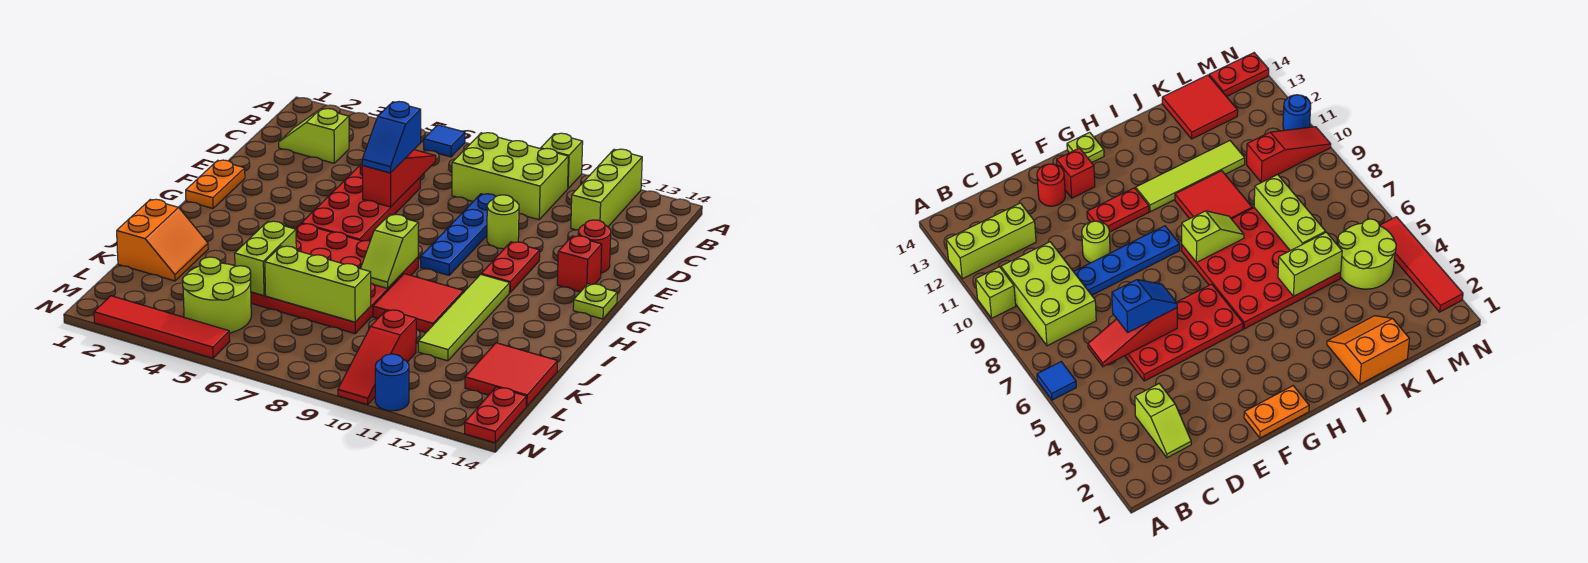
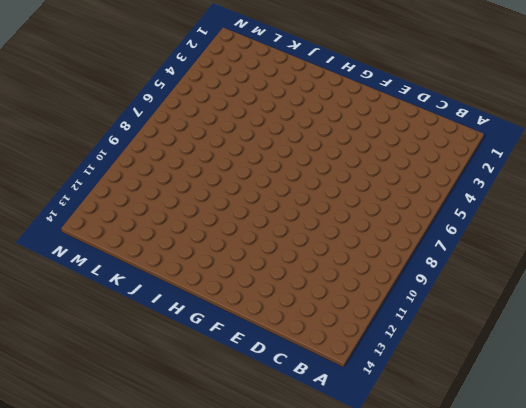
none -> blue tile A6 level 1
none -> lime brick A10 level 1
none -> lime brick A12:C12 level 1

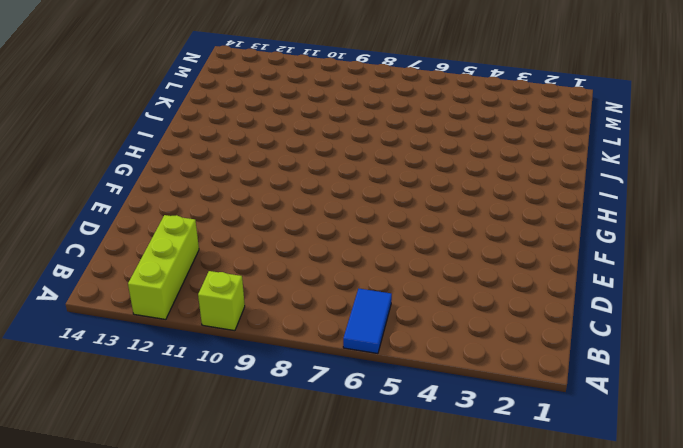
blue tile A6:B6 level 1 -> blue tile A6 level 1
none -> lime brick B8:C10 level 1
none -> lime slope C2:C3 level 1 top 3
none -> red plate D5:G6 level 1

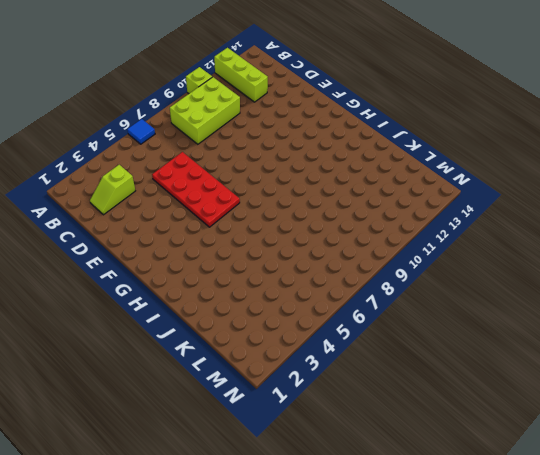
none -> blue plate D9:G9 level 1
none -> lime round brick E10 level 1
none -> red round brick E13 level 1

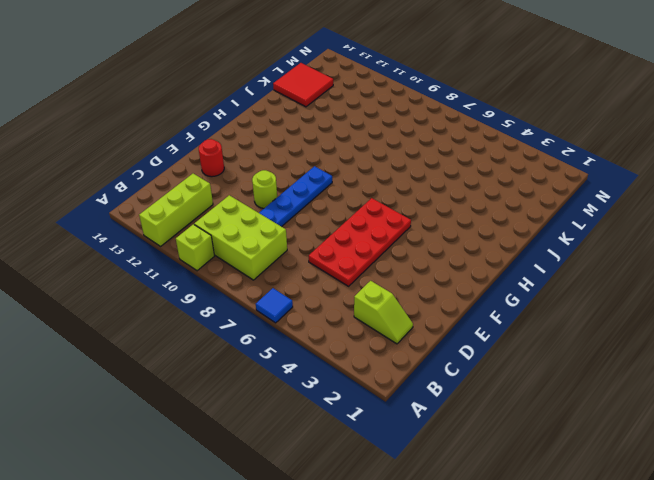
none -> orange plate F1:G1 level 1
none -> red plate F11:G11 level 1
none -> red brick F13 level 1

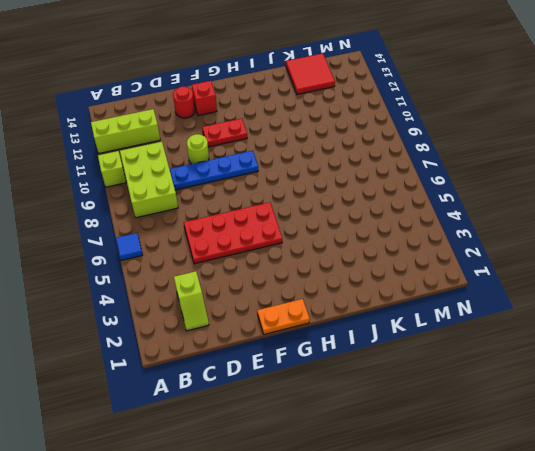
none -> lime plate G14 level 1
none -> red plate H5:K8 level 1
none -> lime tile H11:K11 level 1

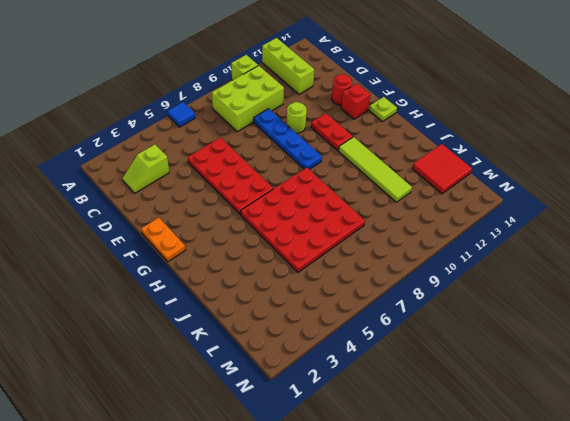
none -> red tile I9:J10 level 1
none -> orange slope J1:K2 level 1 top 1
none -> lime round brick L4:M5 level 1

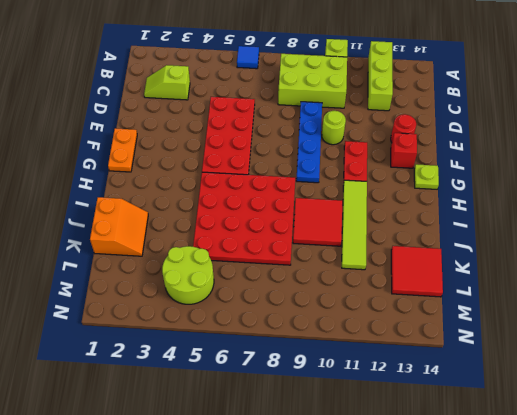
none -> red slope L10:N10 level 1 top L
none -> red plate M14:N14 level 1
none -> red tile N2:N5 level 1

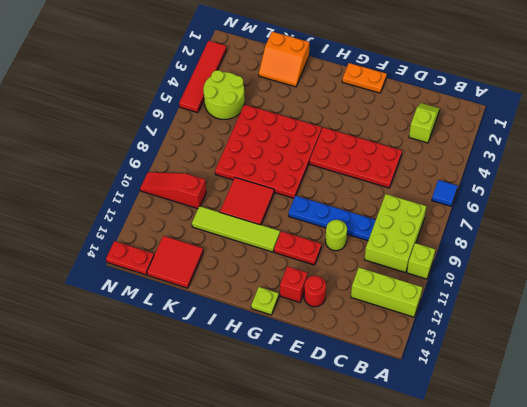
none -> blue round brick N11 level 1
none -> red slope C6:E6 level 2 top E
none -> lime slope H8:I8 level 2 top H

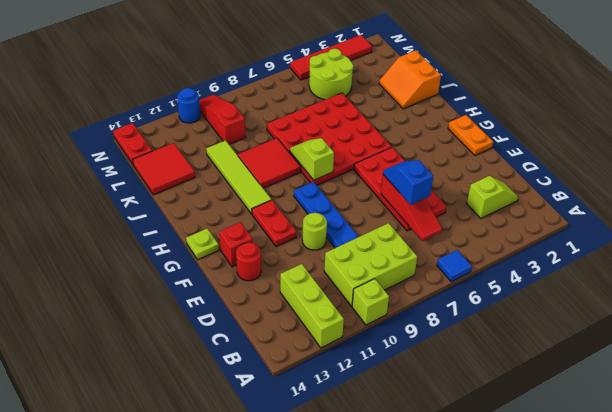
none -> lime brick J5:K5 level 2
none -> lime brick K6:K8 level 2

